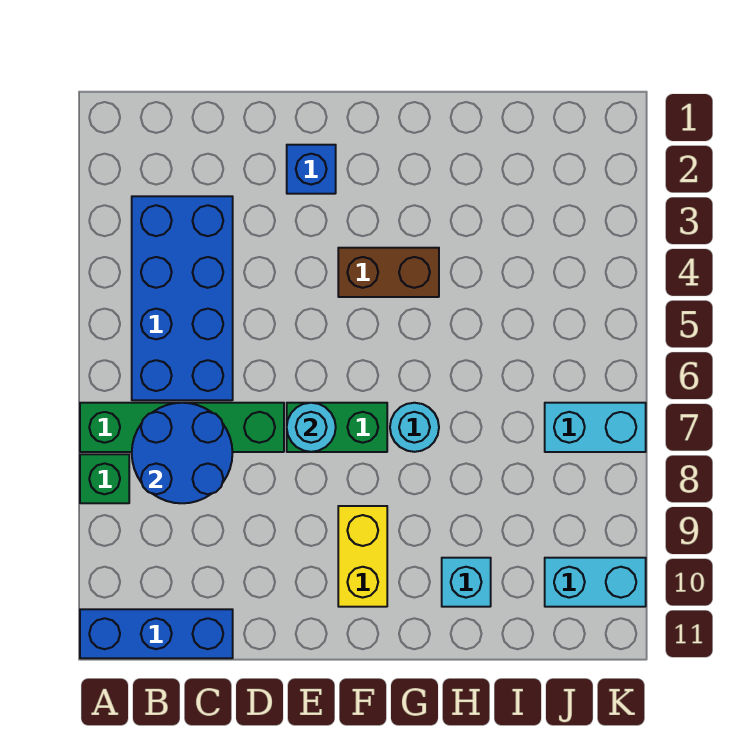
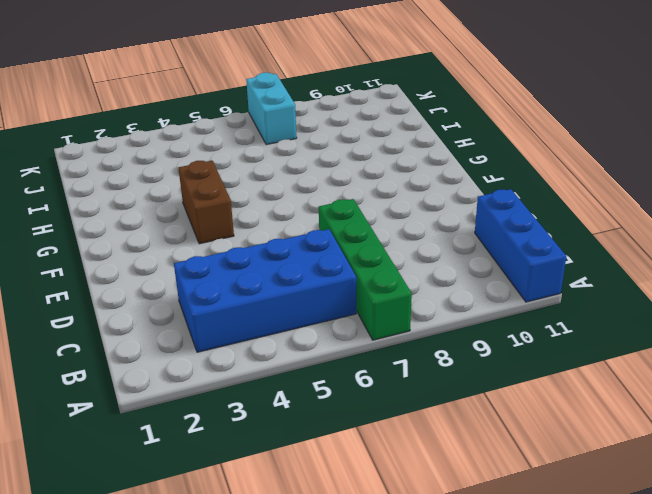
none -> green brick A8 level 1
none -> blue brick E2 level 1
none -> green brick E7:F7 level 1

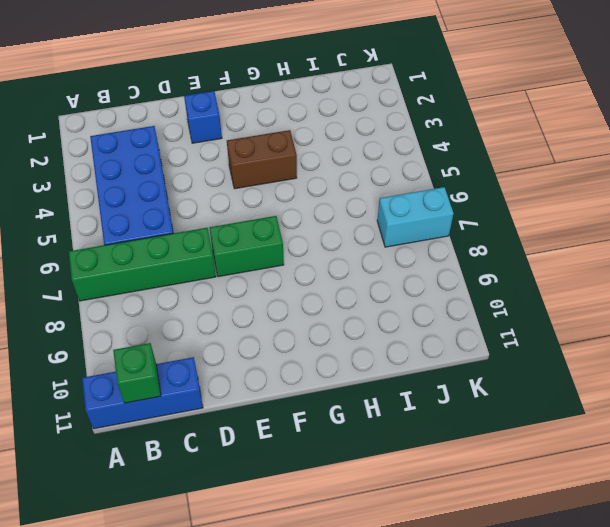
green brick B11 level 2 -> green brick A8 level 1
none -> yellow brick F9:F10 level 1
none -> cyan round brick G7 level 1
none -> cyan brick H10 level 1

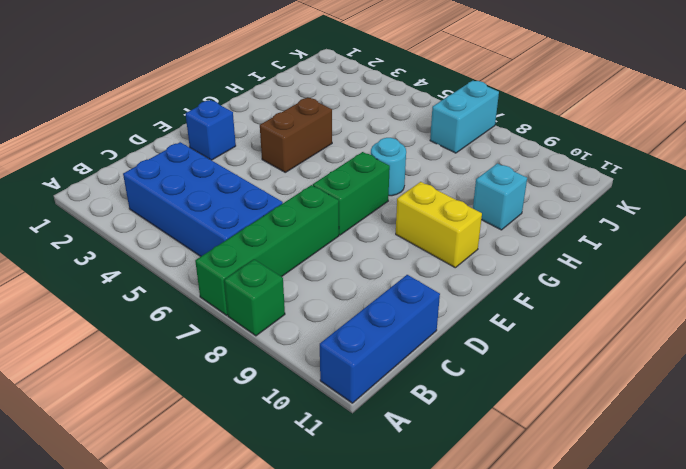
none -> cyan brick J10:K10 level 1
none -> blue round brick B7:C8 level 2
none -> cyan round brick E7 level 2

